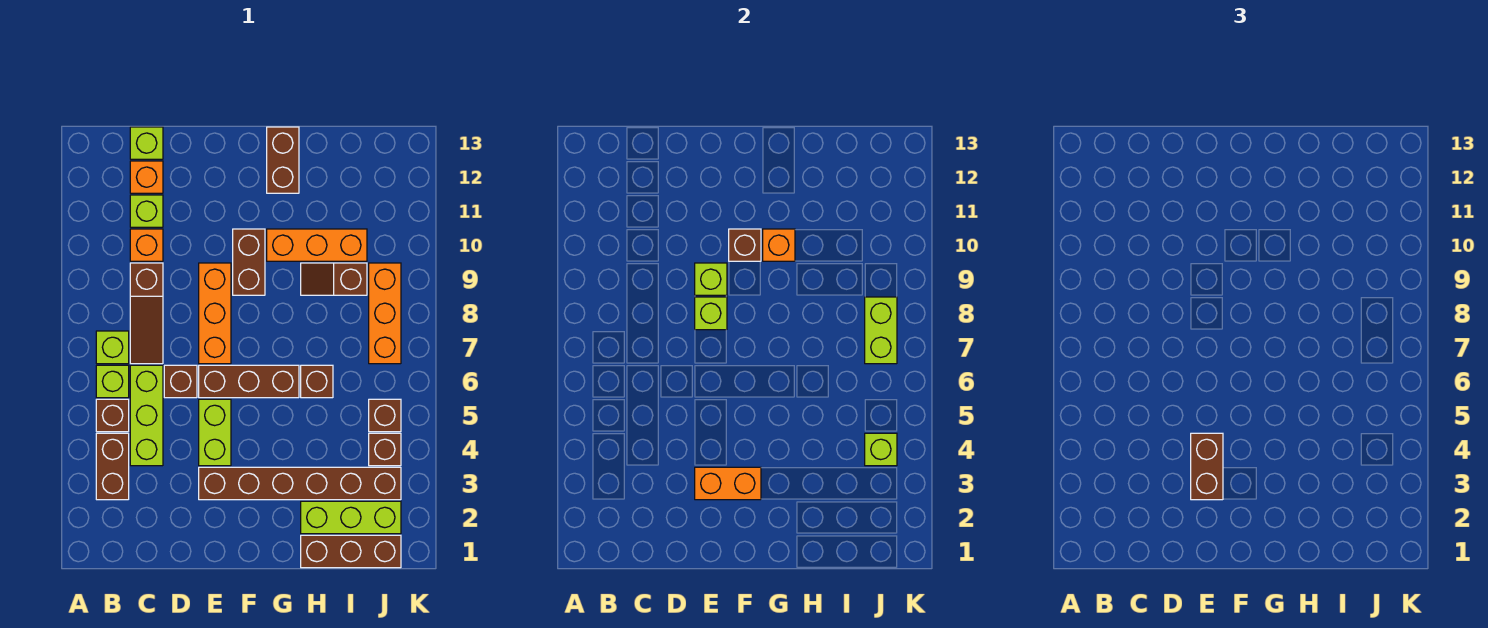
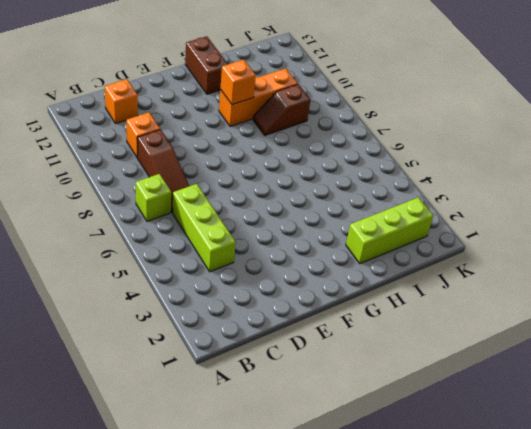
none -> brown brick B3:B4 level 1
none -> brown brick B5 level 1
none -> lime brick B6 level 1
none -> lime brick C11 level 1

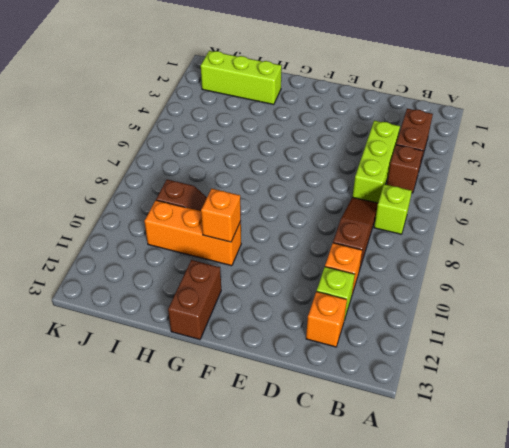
none -> lime brick B6 level 1
none -> lime brick C13 level 1
none -> brown brick D6 level 1
none -> brown brick E3:J3 level 1

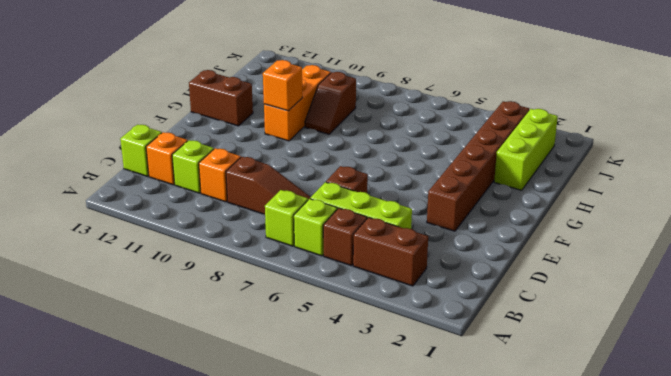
none -> lime brick E4:E5 level 1
none -> brown brick E6:G6 level 1
none -> orange brick E7:E9 level 1
none -> brown brick F9:F10 level 1

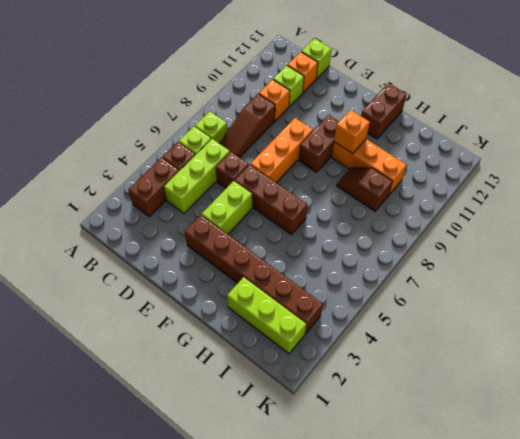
none -> brown brick H1:J1 level 1
none -> brown brick H6 level 1
none -> brown brick J4 level 1
none -> brown brick J5 level 1

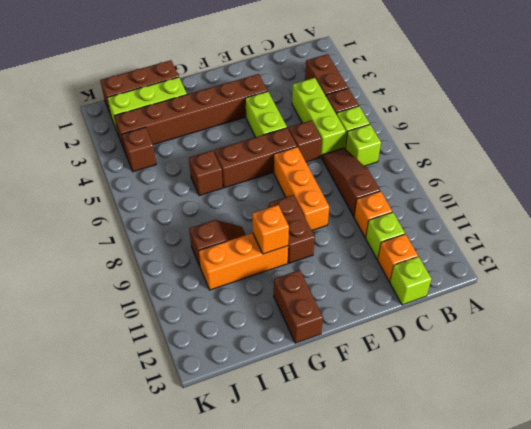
none -> brown brick J5 level 1
none -> orange brick J7:J9 level 1
none -> orange brick E3:F3 level 2
none -> lime brick E8 level 2

